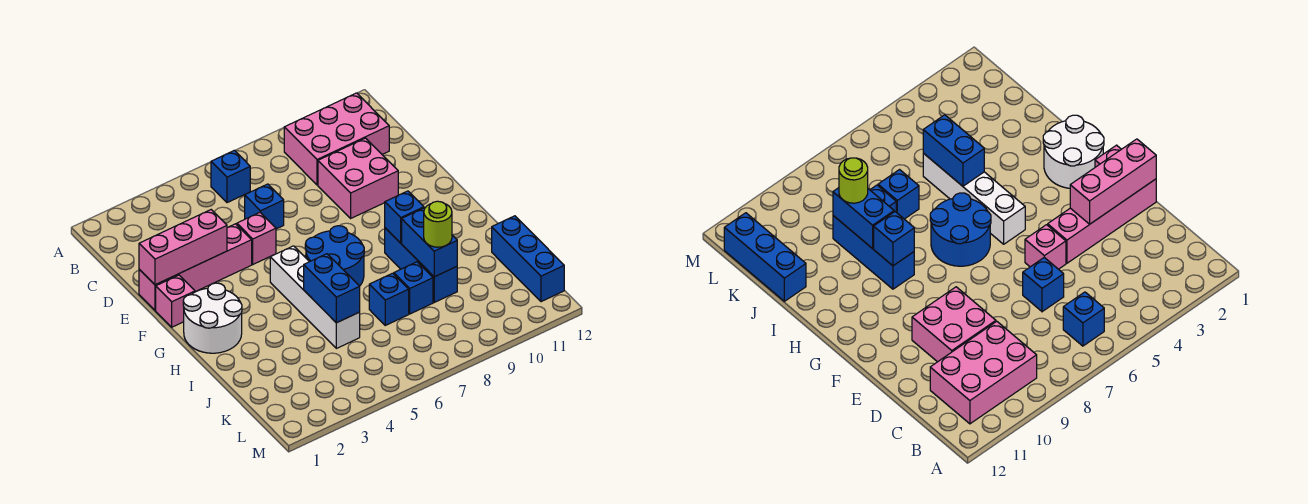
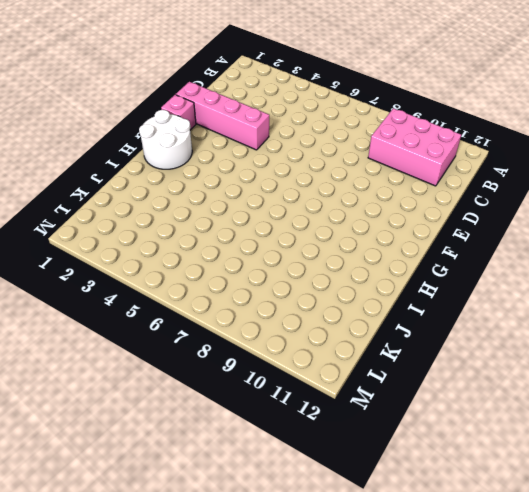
none -> blue brick B6 level 1
none -> blue brick D6 level 1
none -> pink brick D9:E10 level 1

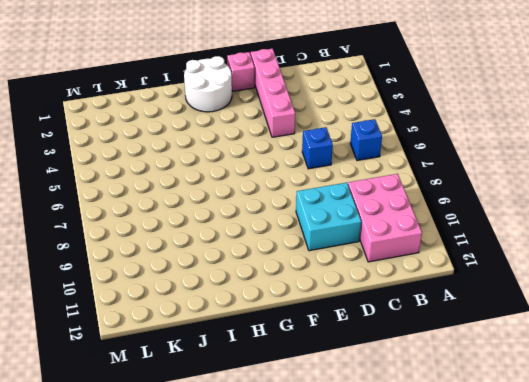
cyan brick D9:E10 level 1 -> pink brick D9:E10 level 1
none -> pink brick E5 level 1
none -> white brick G5:J5 level 1
none -> blue round brick G6:H7 level 1

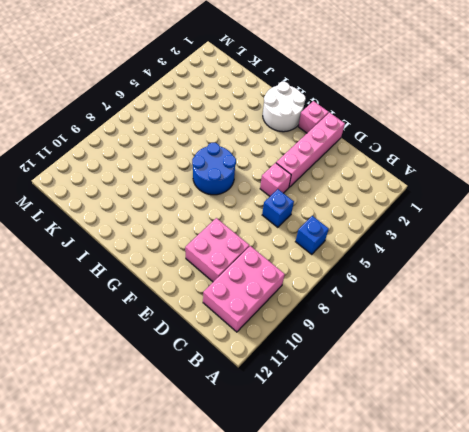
none -> white brick G5:J5 level 1
none -> blue brick H9:J9 level 1
none -> blue brick J7 level 1

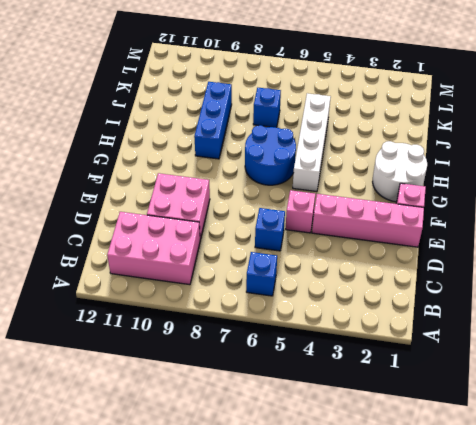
none -> blue brick J8 level 1
none -> blue brick J12:L12 level 1
none -> pink brick E1:E3 level 2

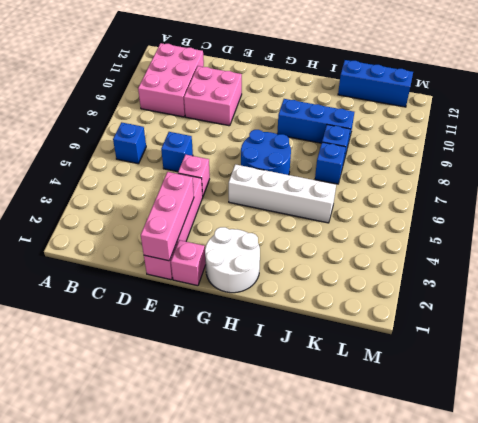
none -> blue brick H9 level 2
none -> blue brick I5:J5 level 2
none -> blue brick I9:J9 level 2

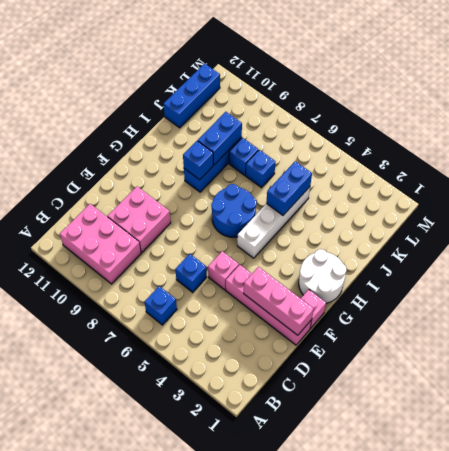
none -> lime round brick J9 level 3

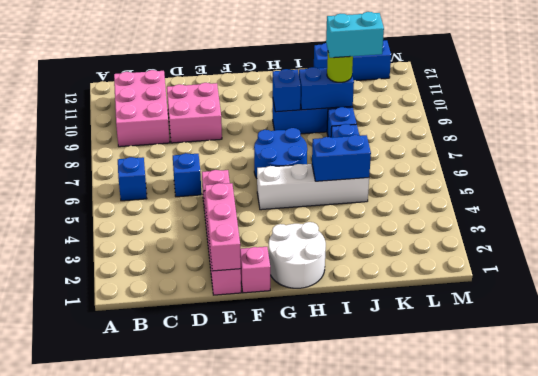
cyan brick J9:K9 level 4 -> none

